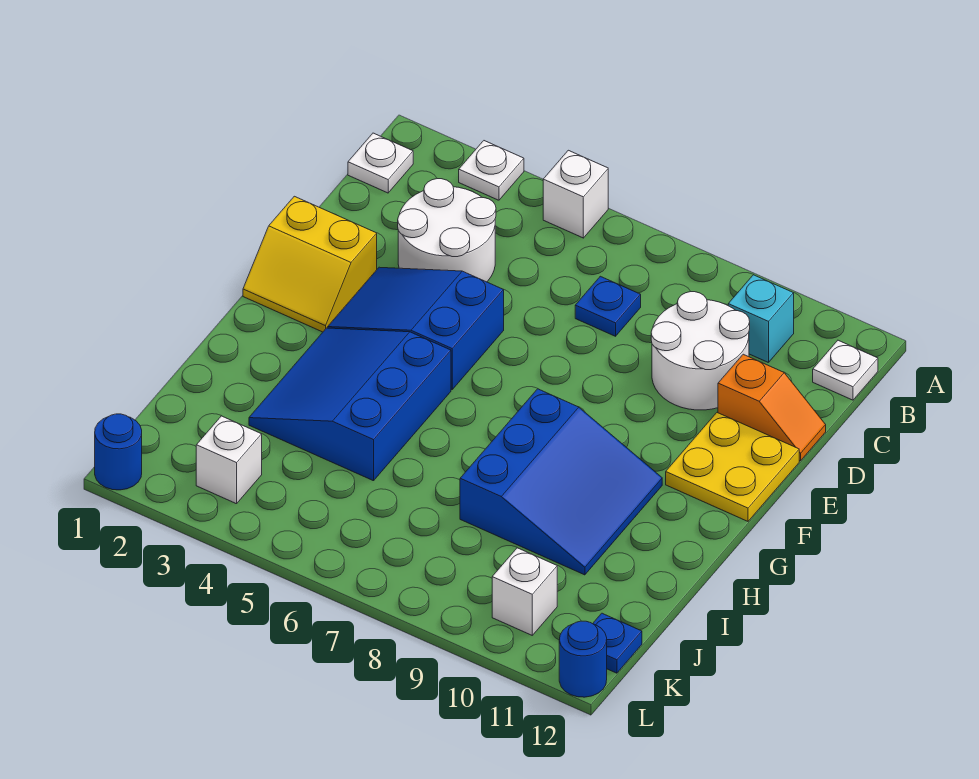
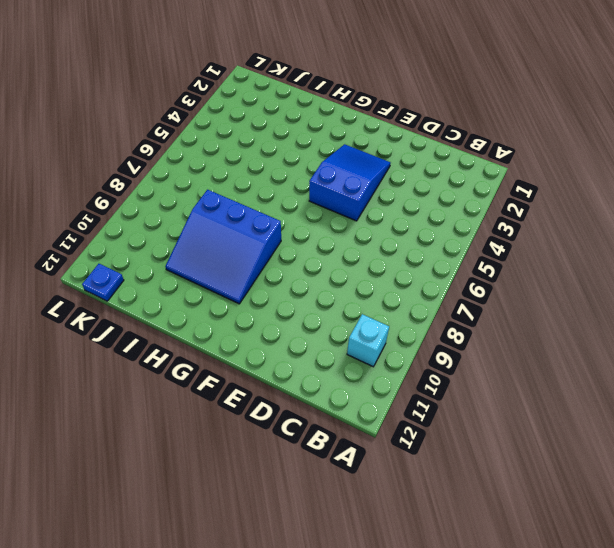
none -> white plate A3 level 1
none -> white brick A5 level 1
none -> white plate B1 level 1

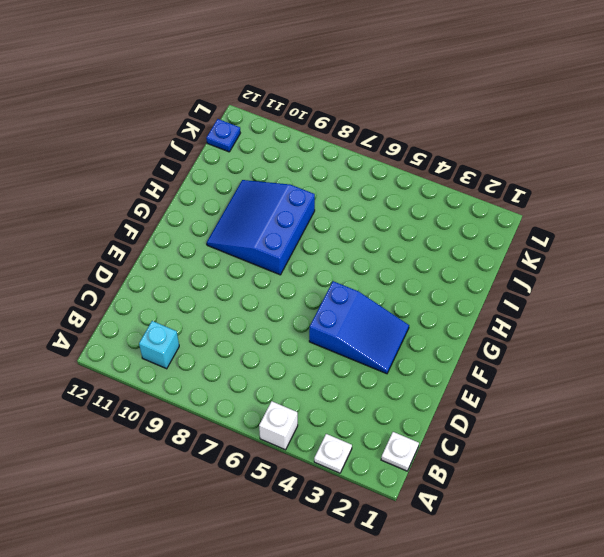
none -> white plate B12 level 1
none -> white round brick C3:D4 level 1
none -> blue plate C7 level 1

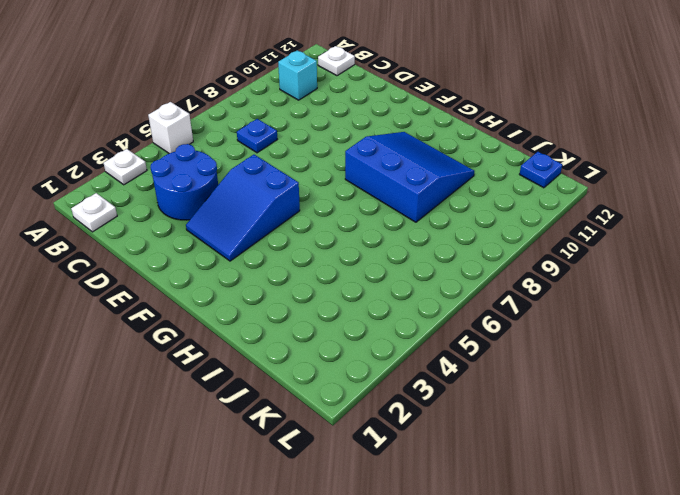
blue round brick C3:D4 level 1 -> white round brick C3:D4 level 1
none -> white round brick C9:D10 level 1
none -> orange slope D11:D12 level 1 top 11
none -> yellow slope E1:F2 level 1 top E

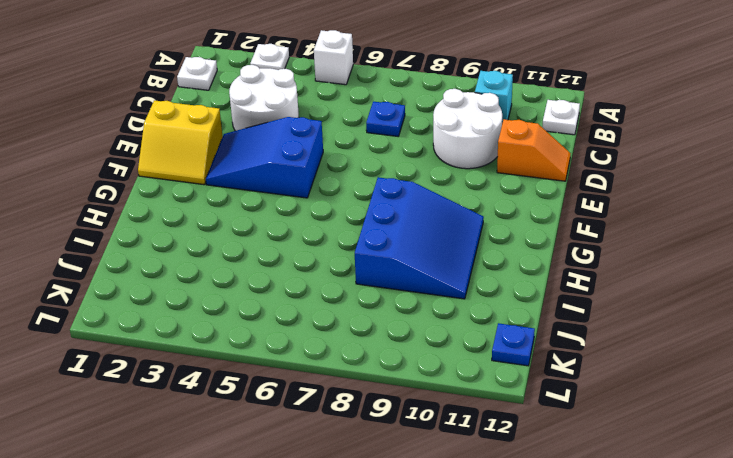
none -> yellow plate E11:F12 level 1
none -> blue slope G3:I5 level 1 top 5
none -> white brick K3 level 1

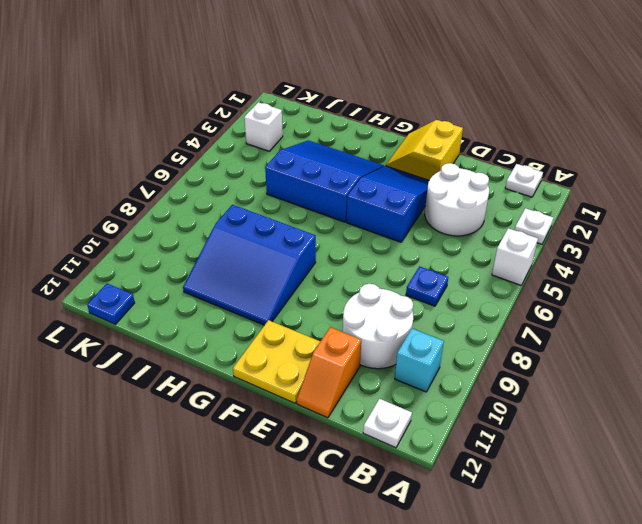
none -> white brick K10 level 1
none -> blue round brick L1 level 1
none -> blue round brick L12 level 1

